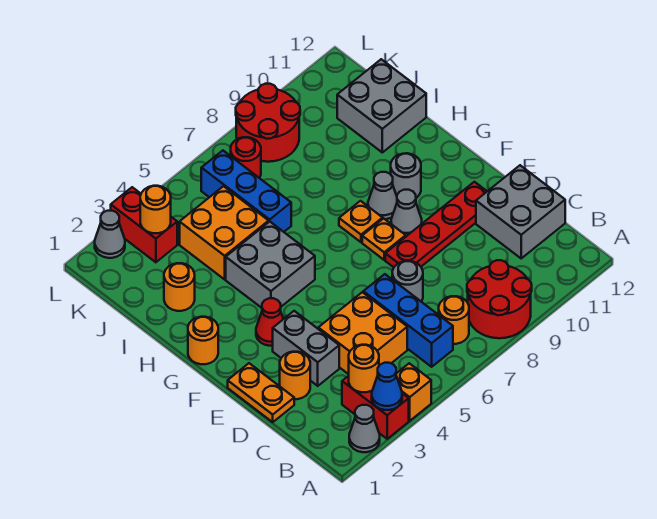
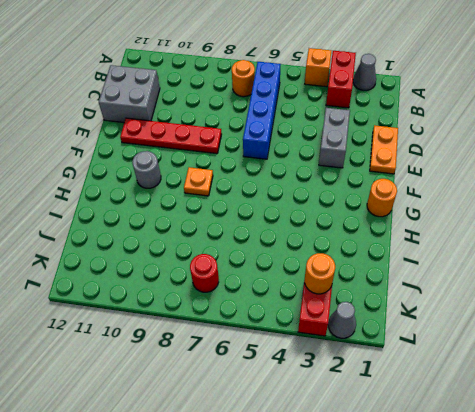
blue brick B6:E6 level 1 -> blue brick B6:D6 level 1
none -> red round brick A8:B9 level 1
none -> orange brick C4:D5 level 1
none -> orange round brick D2 level 1
none -> grey round brick D7 level 1

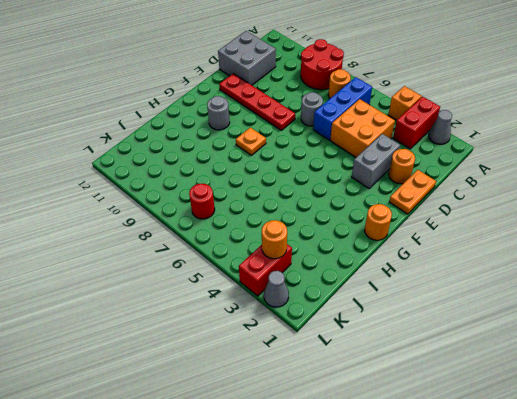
none -> red cone F3 level 1
none -> orange plate F8 level 1
none -> grey cone F9 level 1
none -> grey brick G4:H5 level 1

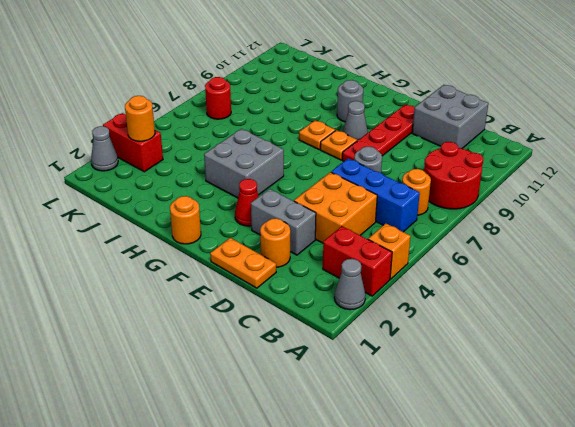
none -> grey cone G9 level 1
none -> orange round brick I2 level 1
none -> orange brick I4:J5 level 1
none -> blue brick I6:K6 level 1

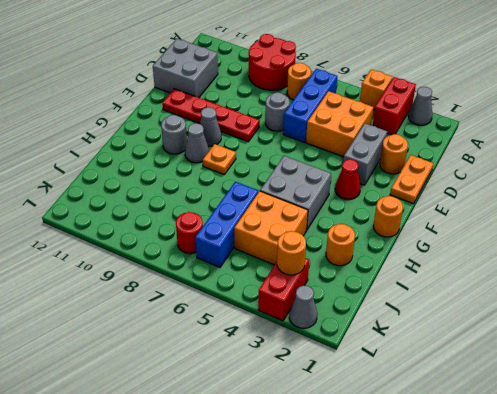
none -> orange plate F8 level 1
none -> grey brick I11:J12 level 1
none -> red round brick K8:L9 level 1
none -> blue cone A3 level 2

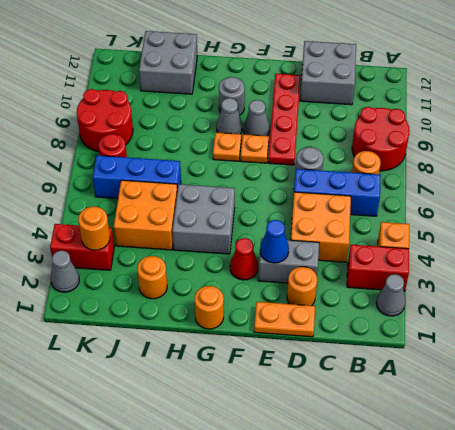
blue cone E3 level 2 -> blue cone A3 level 2
none -> orange round brick B3 level 2

